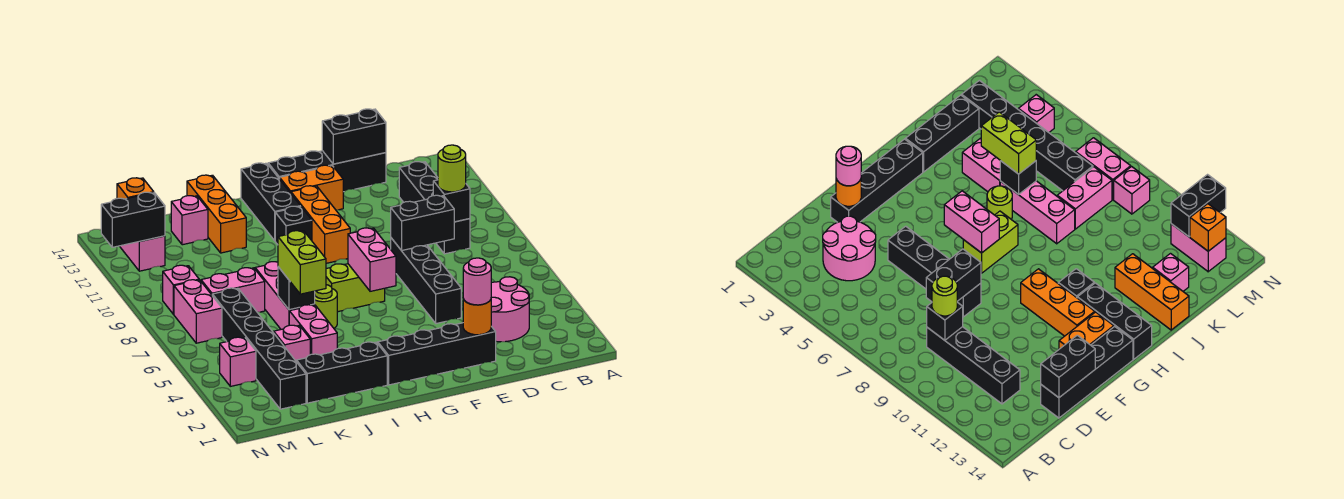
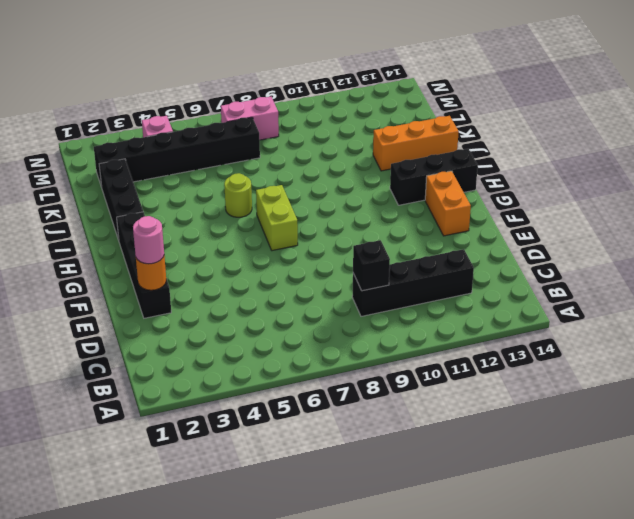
none -> pink round brick C3:D4 level 1
none -> black brick D14:G14 level 1
none -> black brick E5:E8 level 1
none -> orange brick G10:G12 level 1

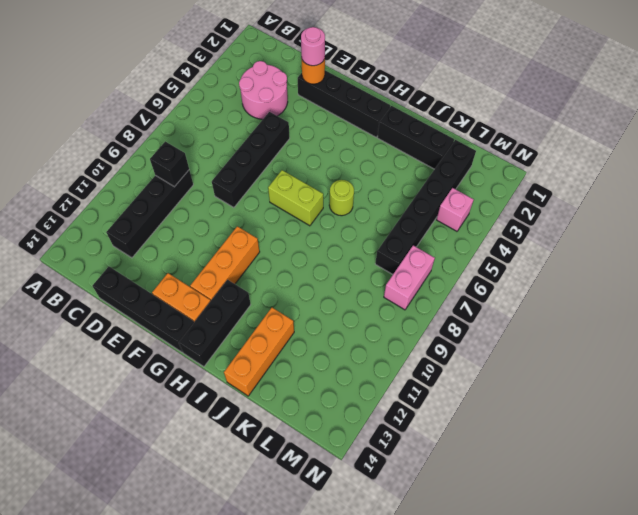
none -> black brick H11 level 1
none -> pink brick J4:J5 level 1
none -> pink brick J6:J8 level 1
none -> pink brick K4 level 1

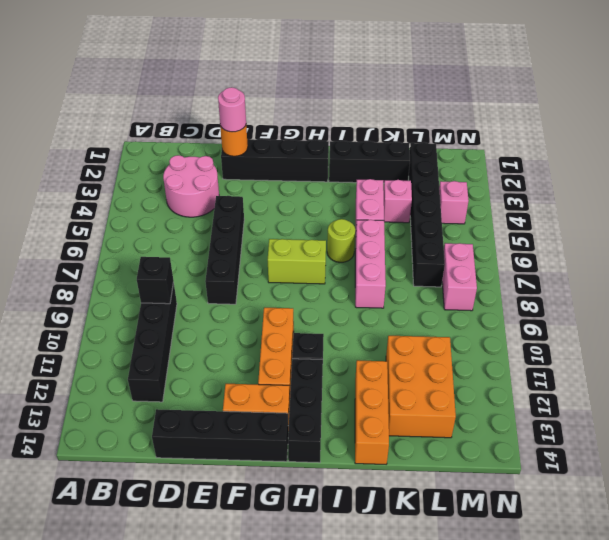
orange brick K11:L13 level 1 -> pink brick K13 level 1
none -> pink brick K8:L8 level 1
none -> pink brick M9 level 1
none -> pink brick M12:M13 level 1
none -> black brick D8:E8 level 2

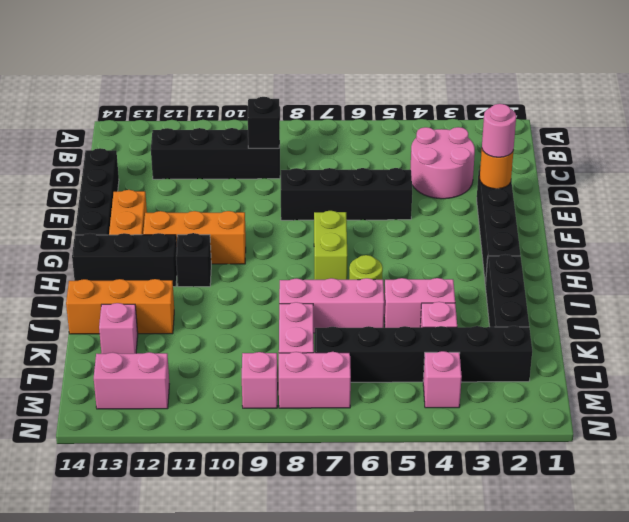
none -> black brick D8:E8 level 2
none -> black brick D14:E14 level 2
none -> pink brick G6:G7 level 2
none -> black brick J6 level 2

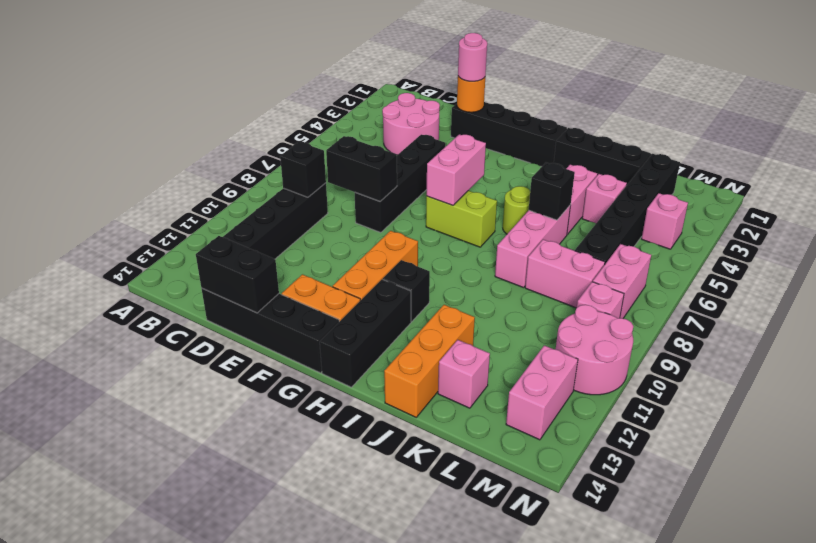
pink round brick M10:N11 level 1 -> none
none -> black brick M12:N12 level 2
none -> orange brick M13 level 2
none -> lime round brick C9 level 3
none -> lime brick J5:J6 level 3

